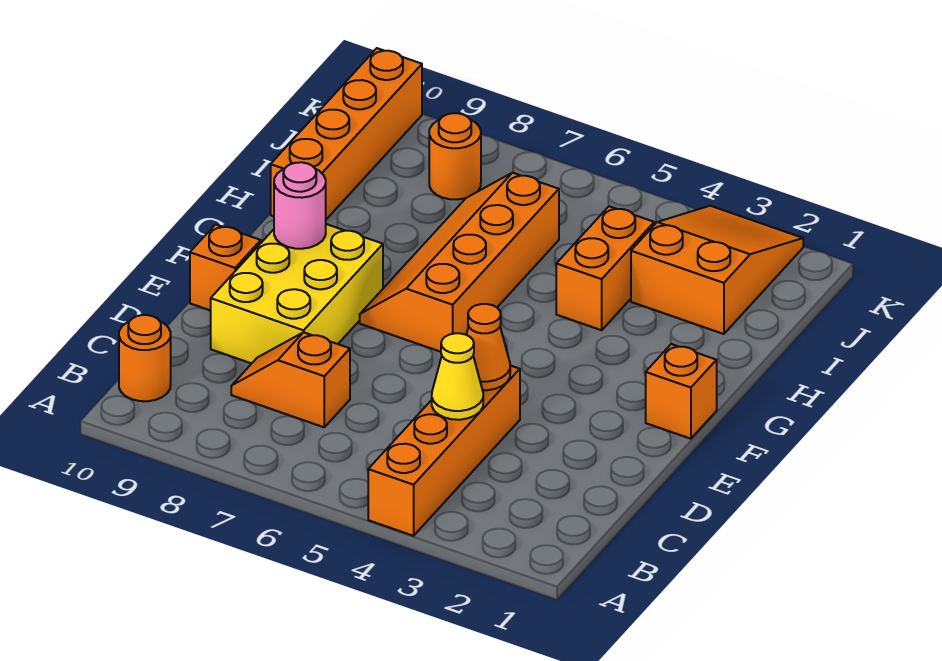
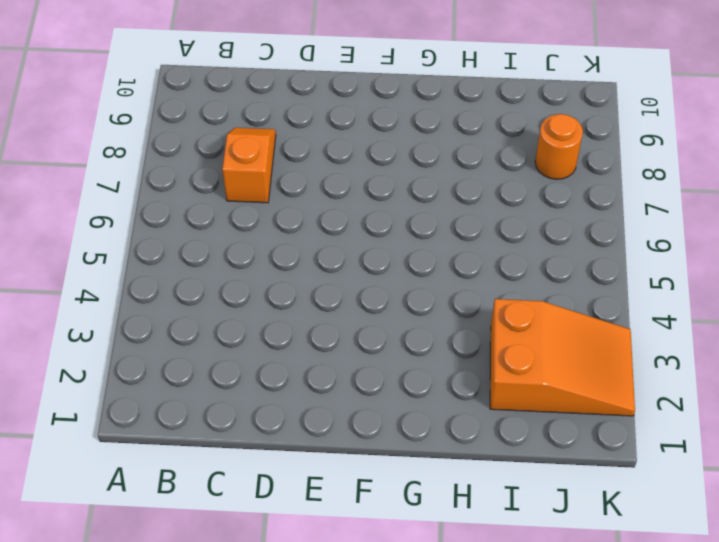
none -> orange brick A4:D4 level 1
none -> orange round brick B10 level 1
none -> yellow brick D8:F9 level 1

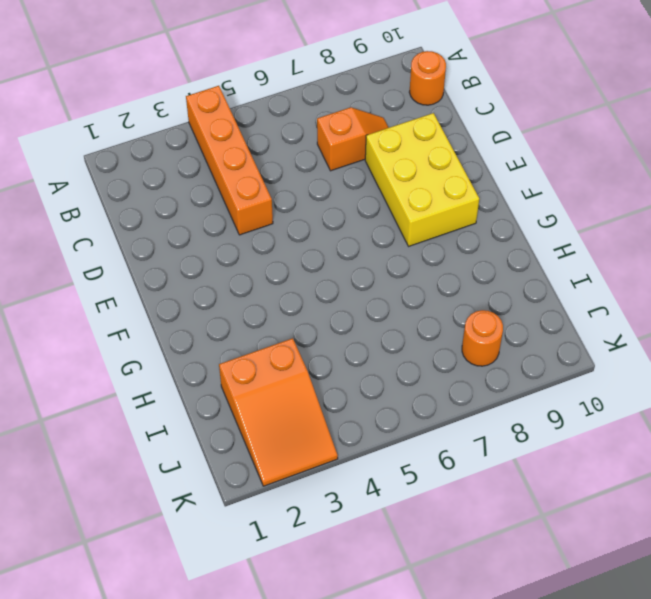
none -> orange brick E10 level 1
none -> orange brick F1 level 1
none -> orange slope F6:I7 level 1 top 6

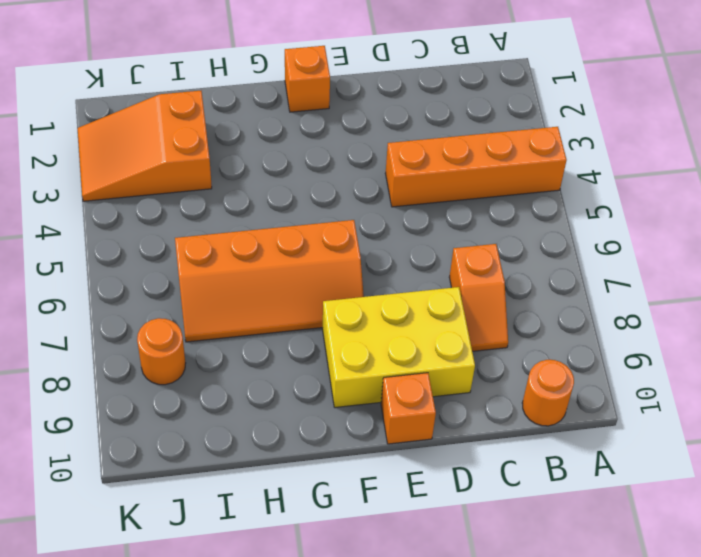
none -> orange brick H4:I4 level 1
none -> orange brick H10:K10 level 1
none -> yellow cone C4 level 2

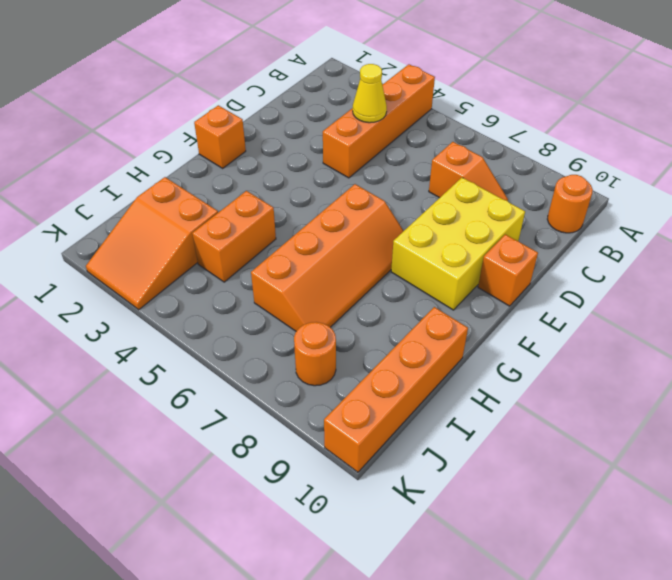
none -> orange cone D4 level 2
none -> pink round brick F9 level 2

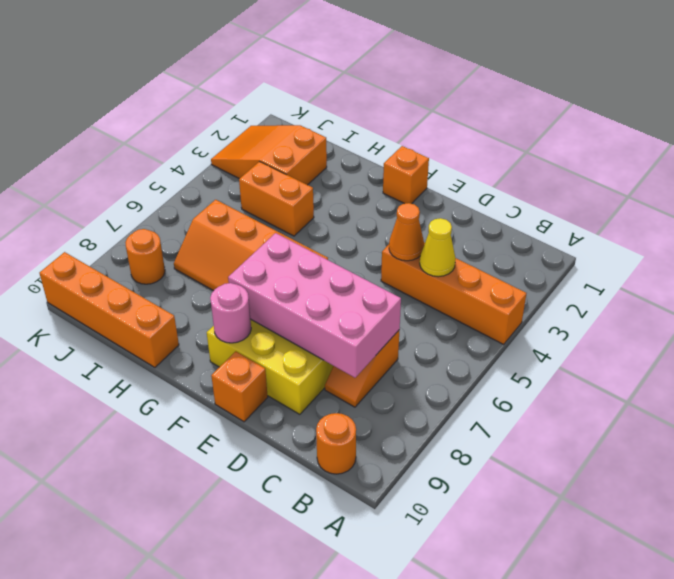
pink brick C7:F8 level 2 -> none

